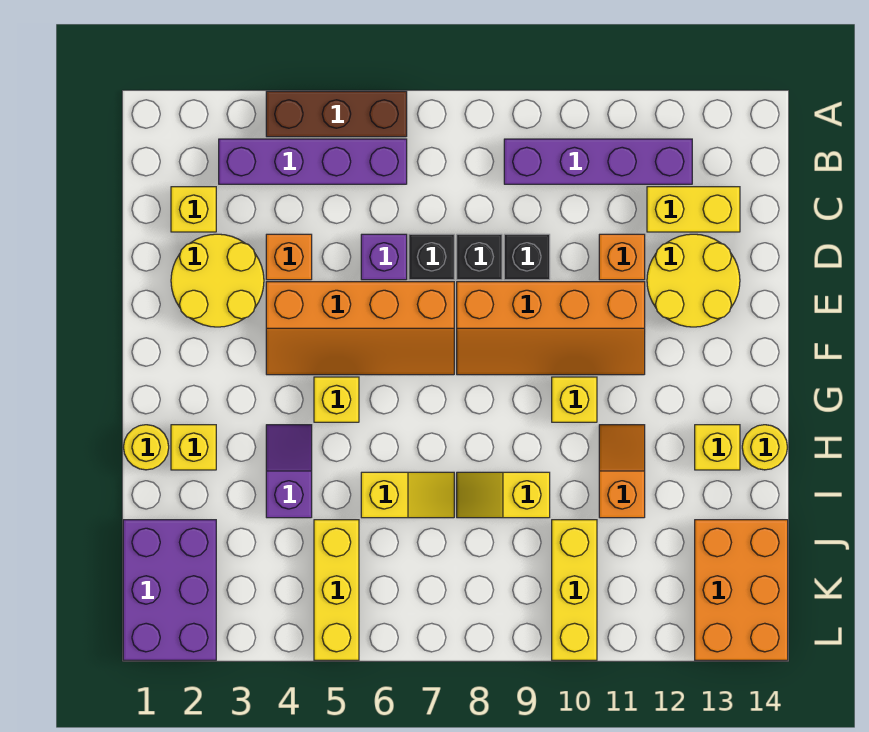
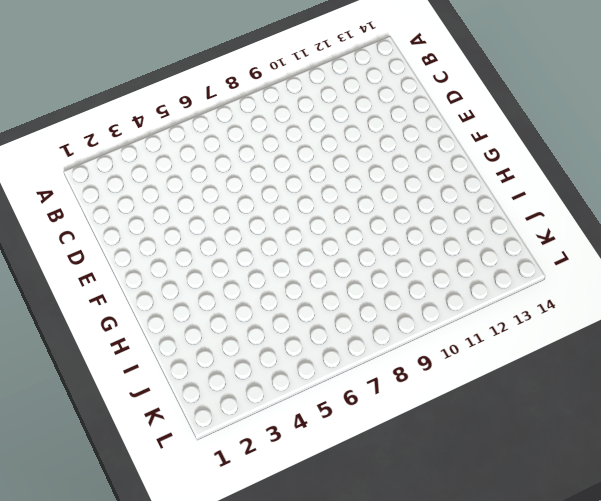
none -> brown brick A4:A6 level 1
none -> purple brick B3:B6 level 1
none -> purple brick B9:B12 level 1

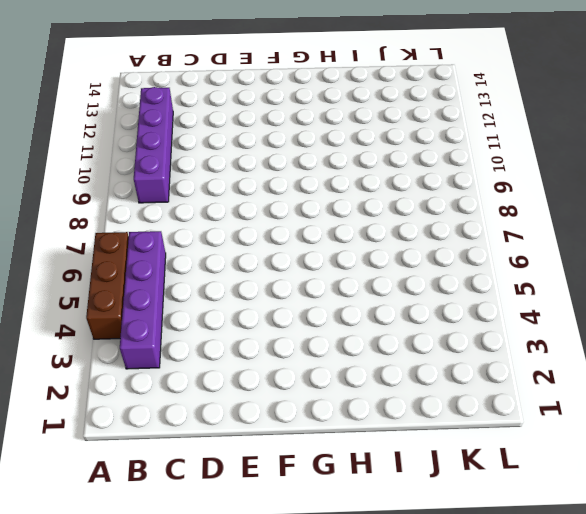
none -> yellow brick C2 level 1
none -> yellow brick C12:C13 level 1
none -> yellow round brick D2:E3 level 1

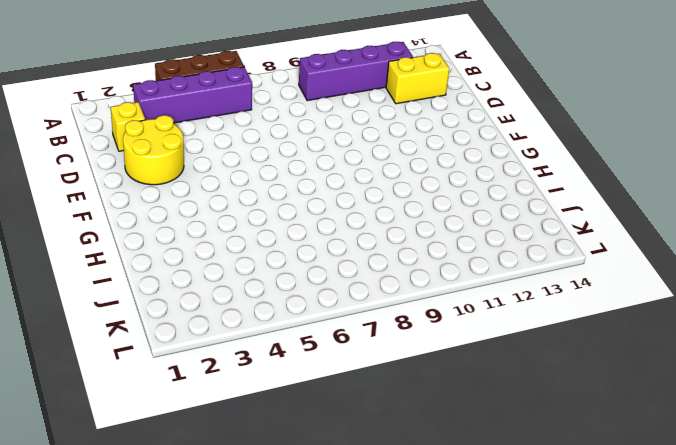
none -> orange brick D4 level 1
none -> purple brick D6 level 1
none -> black brick D7 level 1

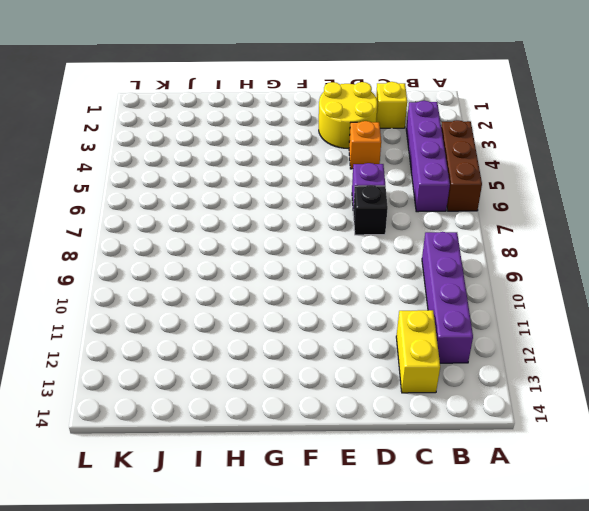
none -> black brick D8 level 1
none -> black brick D9 level 1
none -> orange brick D11 level 1

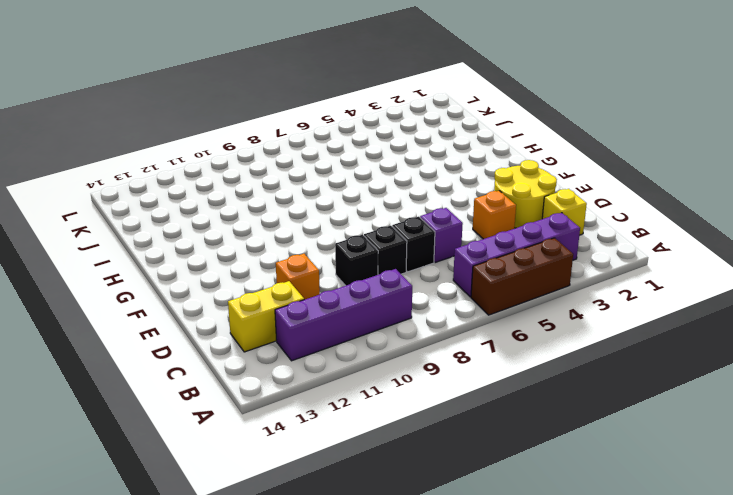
none -> yellow round brick D12:E13 level 1
none -> orange slope E4:F7 level 1 top E
none -> orange slope E8:F11 level 1 top E

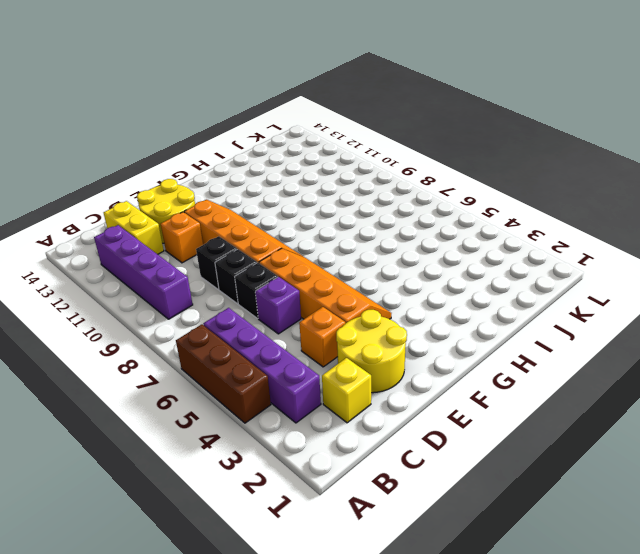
none -> yellow brick G5 level 1
none -> yellow brick G10 level 1
none -> yellow round brick H1 level 1

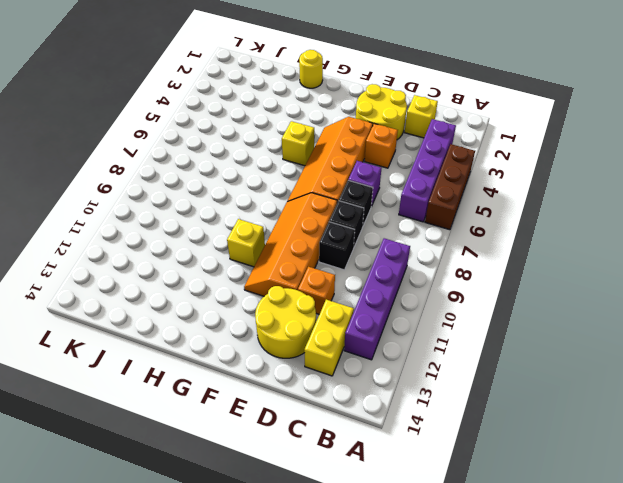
none -> yellow brick H2 level 1
none -> purple slope H4:I4 level 1 top I
none -> orange slope H11:I11 level 1 top I

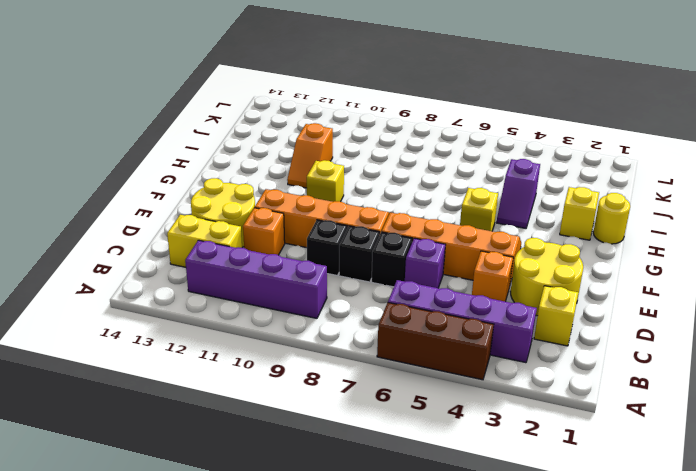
none -> yellow brick H13 level 1
none -> yellow round brick H14 level 1
none -> yellow slope I6:I7 level 1 top 6

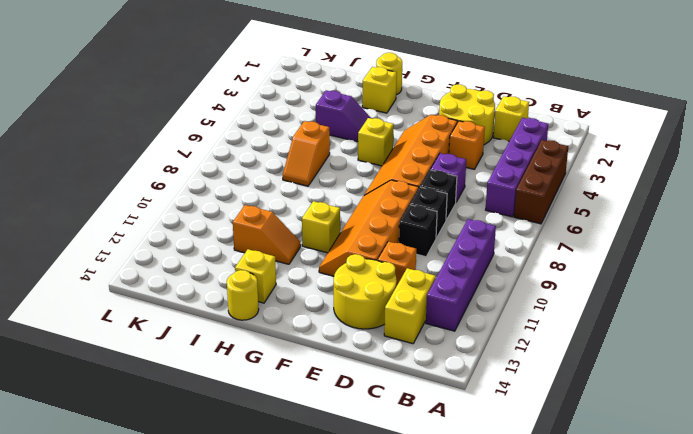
orange slope I6:I7 level 1 top 6 -> yellow slope I6:I7 level 1 top 6
none -> yellow slope I8:I9 level 1 top 9
none -> purple brick J1:L2 level 1
none -> yellow brick J5:L5 level 1

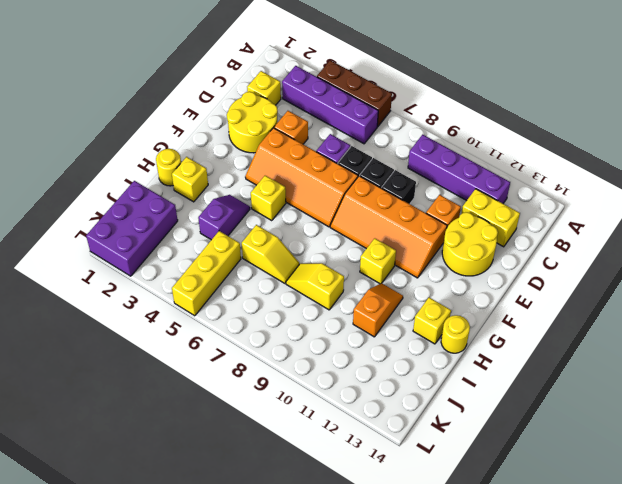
none -> yellow brick J10:L10 level 1
none -> orange brick J13:L14 level 1

